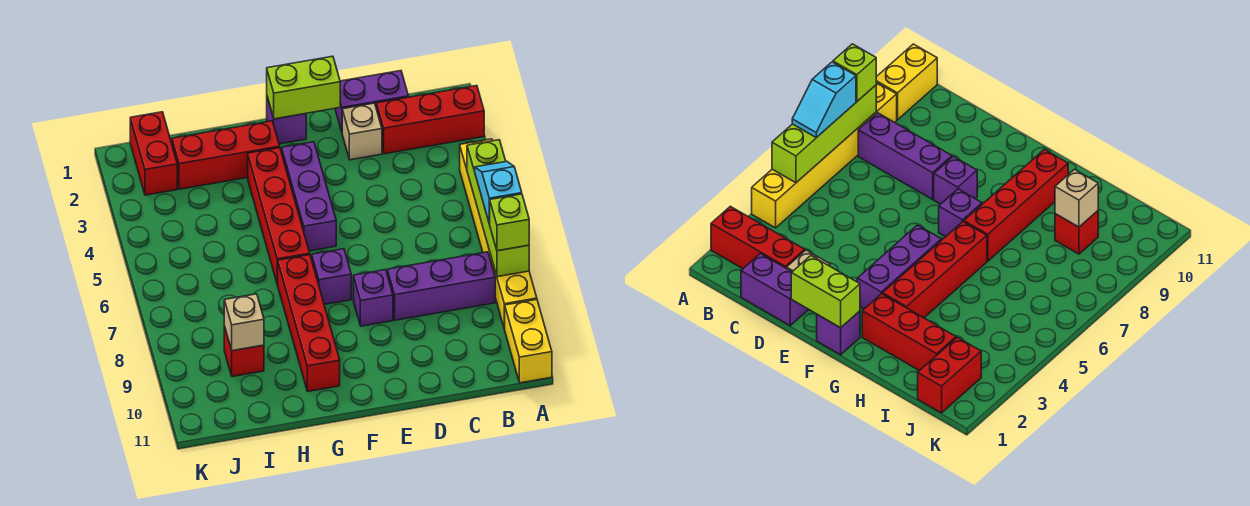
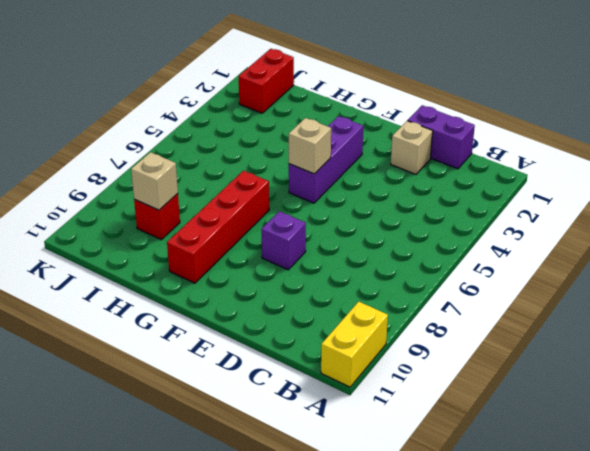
tan brick F5 level 2 -> none
none -> red brick A2:C2 level 1
none -> yellow brick A4:A9 level 1
none -> purple brick B8:D8 level 1

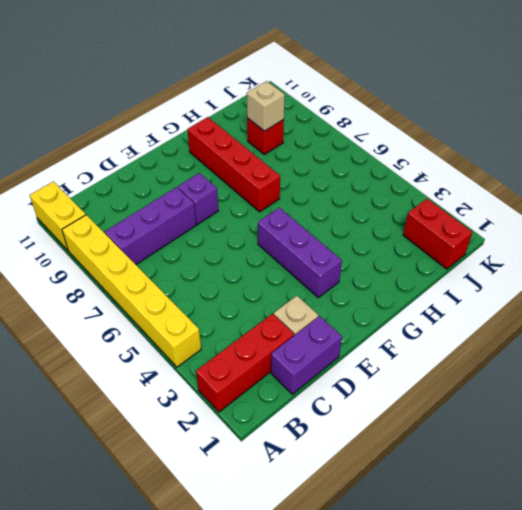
none -> purple brick F1 level 1
none -> purple brick F7 level 1
none -> red brick G2:I2 level 1

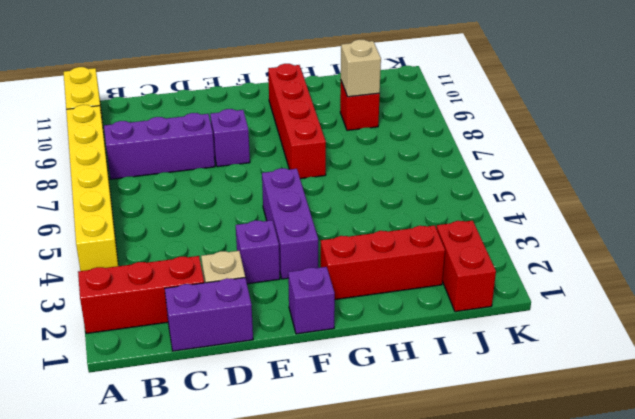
purple brick E3 level 1 -> purple brick F7 level 1
none -> red brick G3:G6 level 1
none -> lime brick A5:A8 level 2
none -> lime brick E1:F1 level 2

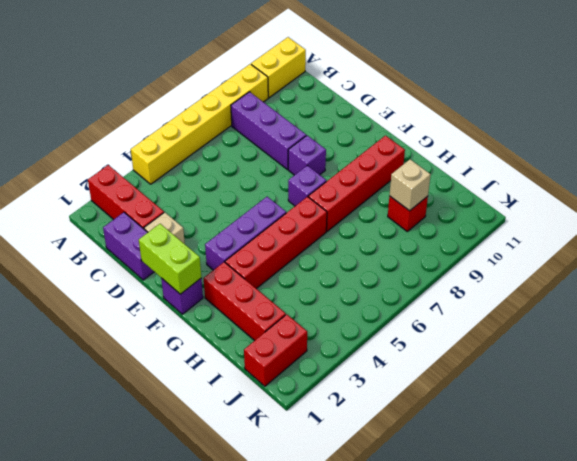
none -> lime brick A5:A8 level 2
none -> cyan slope A6:A7 level 3 top 7
none -> lime brick A8 level 3

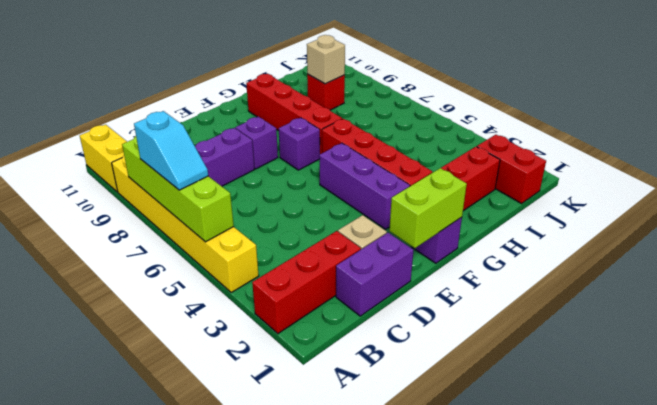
none -> lime brick A8 level 3

